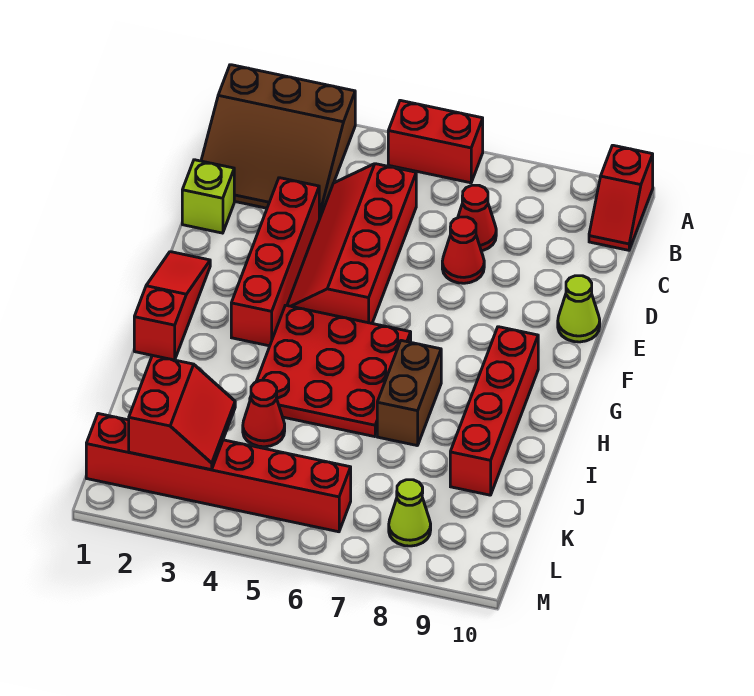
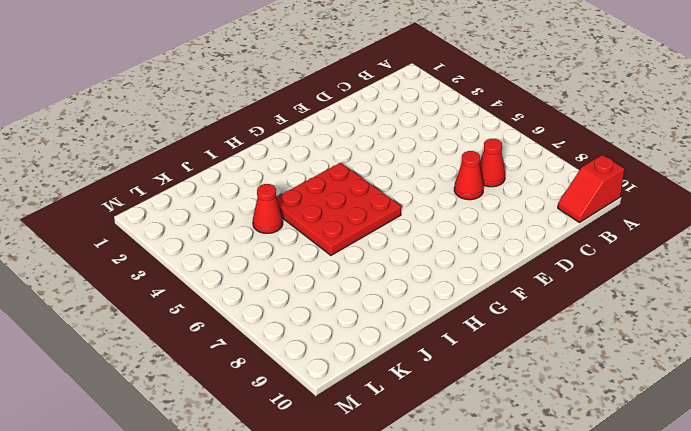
none -> brown slope A1:C3 level 1 top A
none -> red brick A5:A6 level 1
none -> red slope C4:F5 level 1 top 5

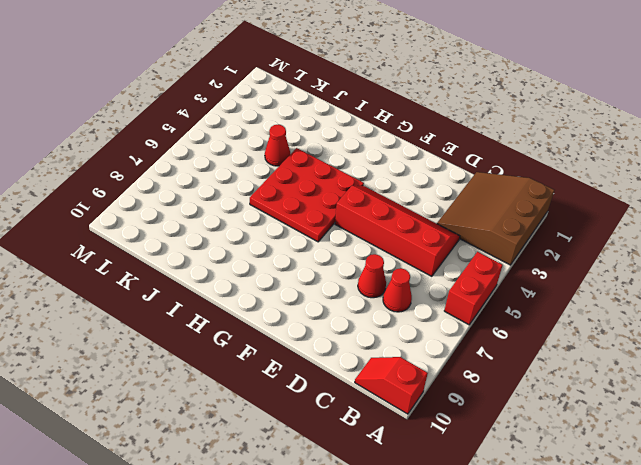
none -> lime brick D1 level 1
none -> red brick D3:G3 level 1
none -> lime cone E10 level 1

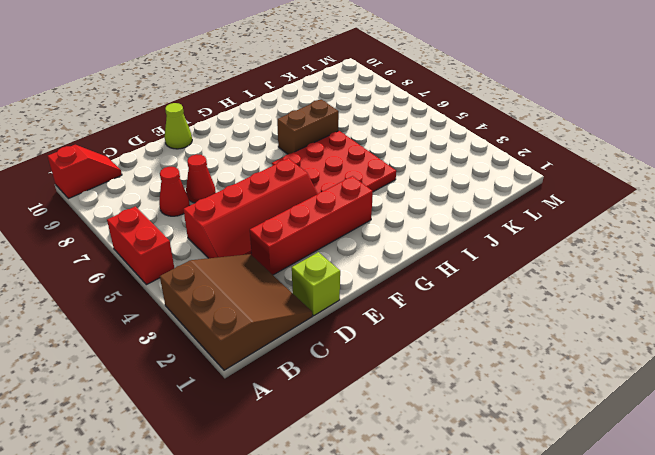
none -> red slope F1:H1 level 1 top H
none -> red brick G9:J9 level 1
none -> red cone J4 level 1

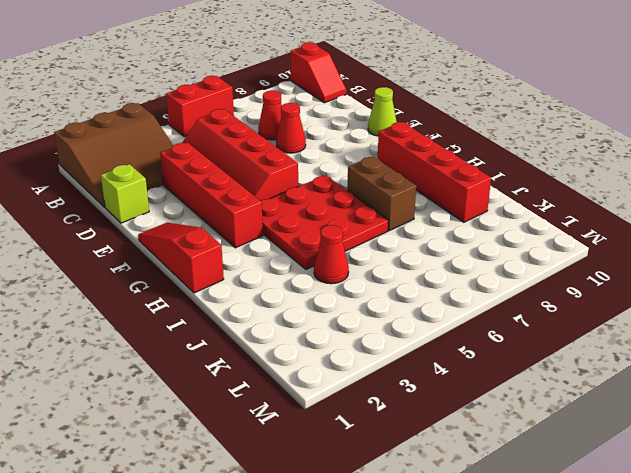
none -> red brick L1:L6 level 1
none -> lime cone L8 level 1
none -> red slope K2:L3 level 2 top 2

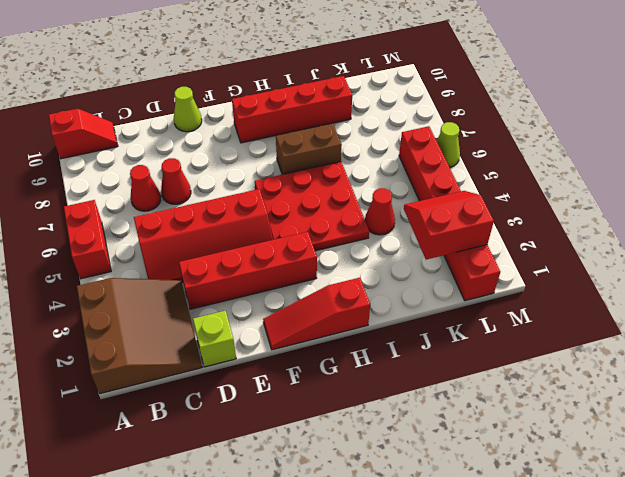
lime cone M6 level 1 -> lime cone L8 level 1

